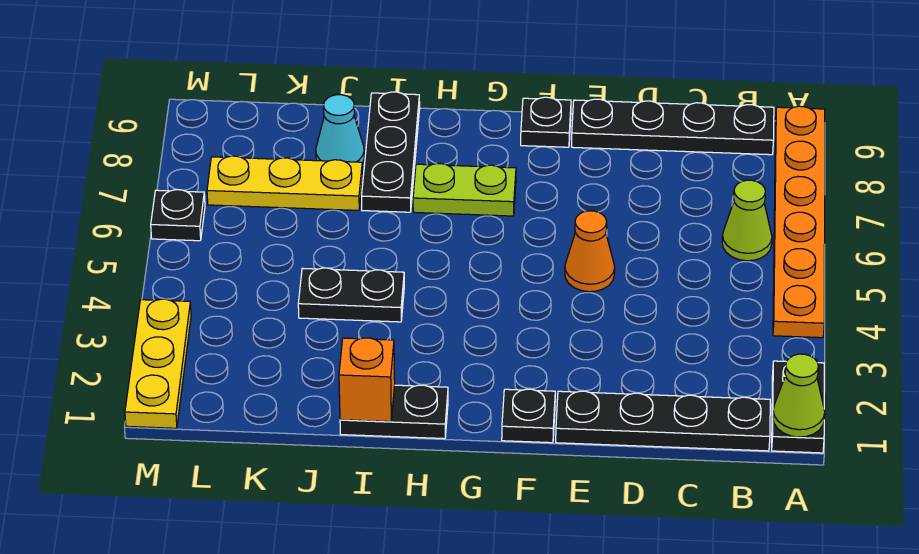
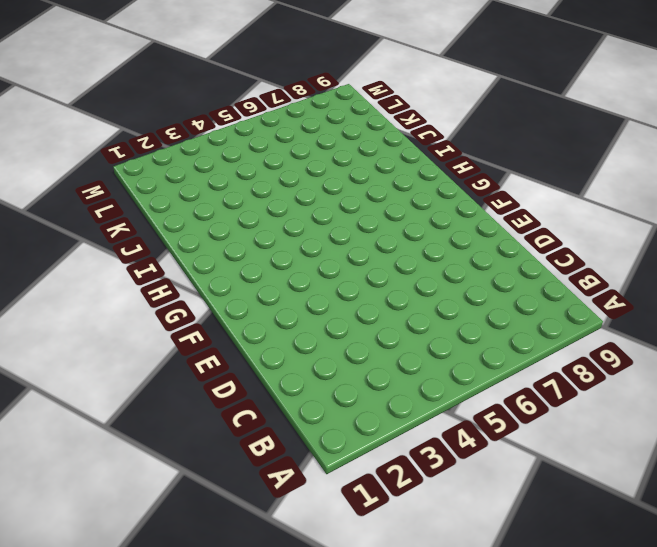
none -> black plate A1:A2 level 1
none -> orange plate A4:A9 level 1
none -> black plate B1:E1 level 1

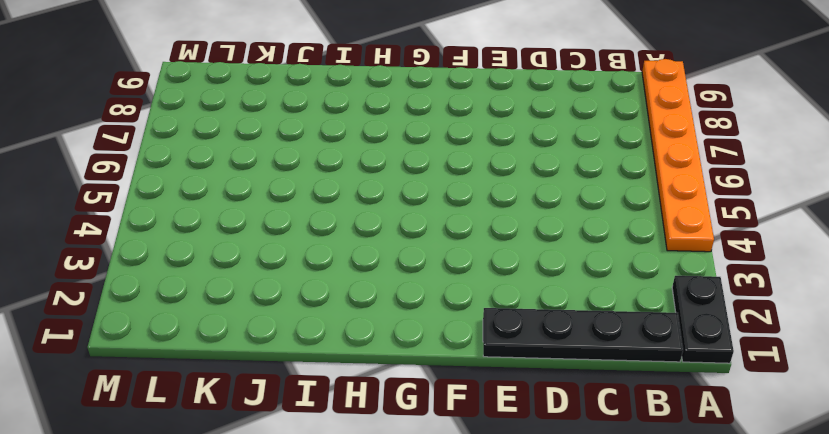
none -> lime cone B6 level 1
none -> black plate B9:E9 level 1
none -> orange cone E5 level 1

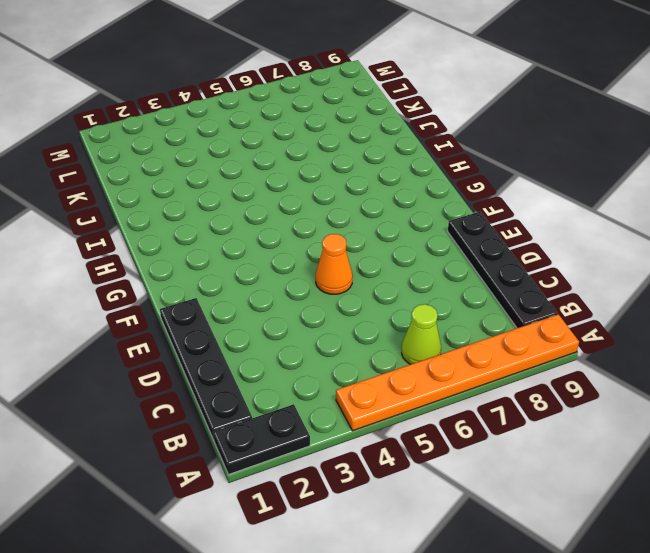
none -> black plate F1 level 1
none -> black plate F9 level 1
none -> lime plate G7:H7 level 1

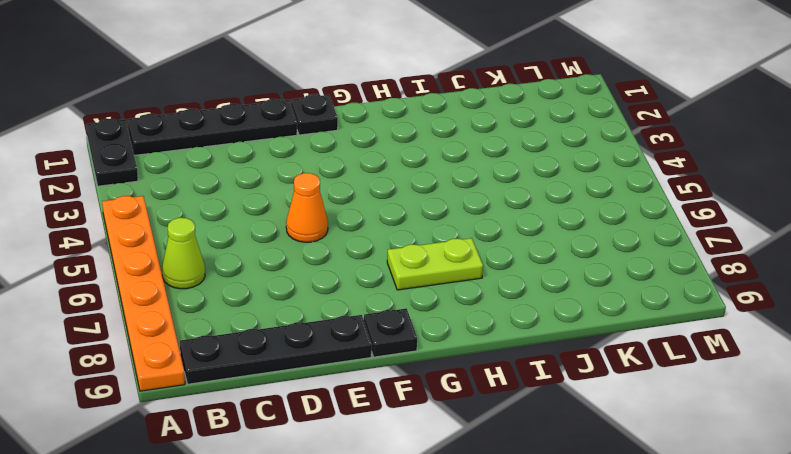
none -> black plate H1:I1 level 1
none -> black plate I4:J4 level 1
none -> black plate I7:I9 level 1

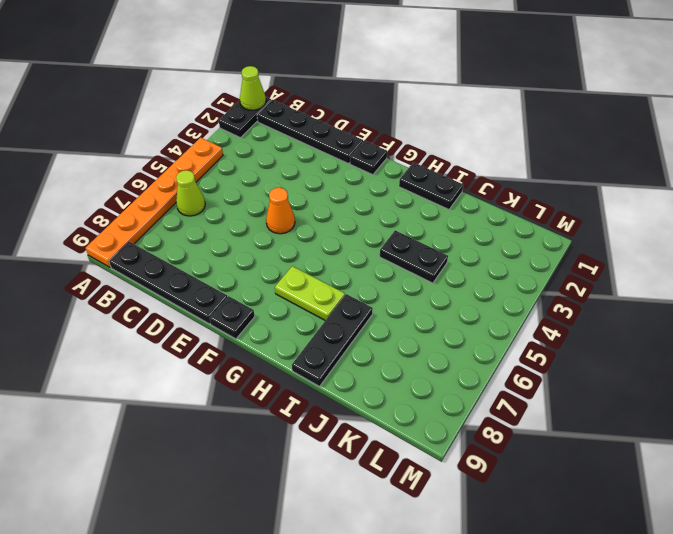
none -> yellow plate J7:L7 level 1
none -> cyan cone J8 level 1
none -> yellow plate M1:M3 level 1

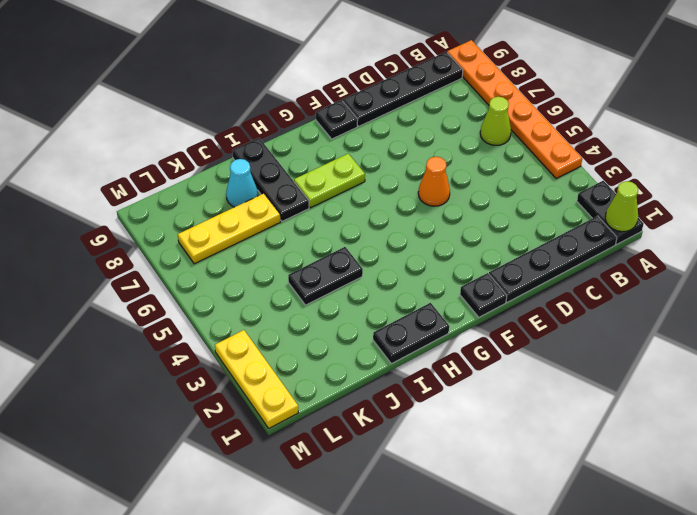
none -> black plate M6 level 1
none -> orange brick I1 level 2

